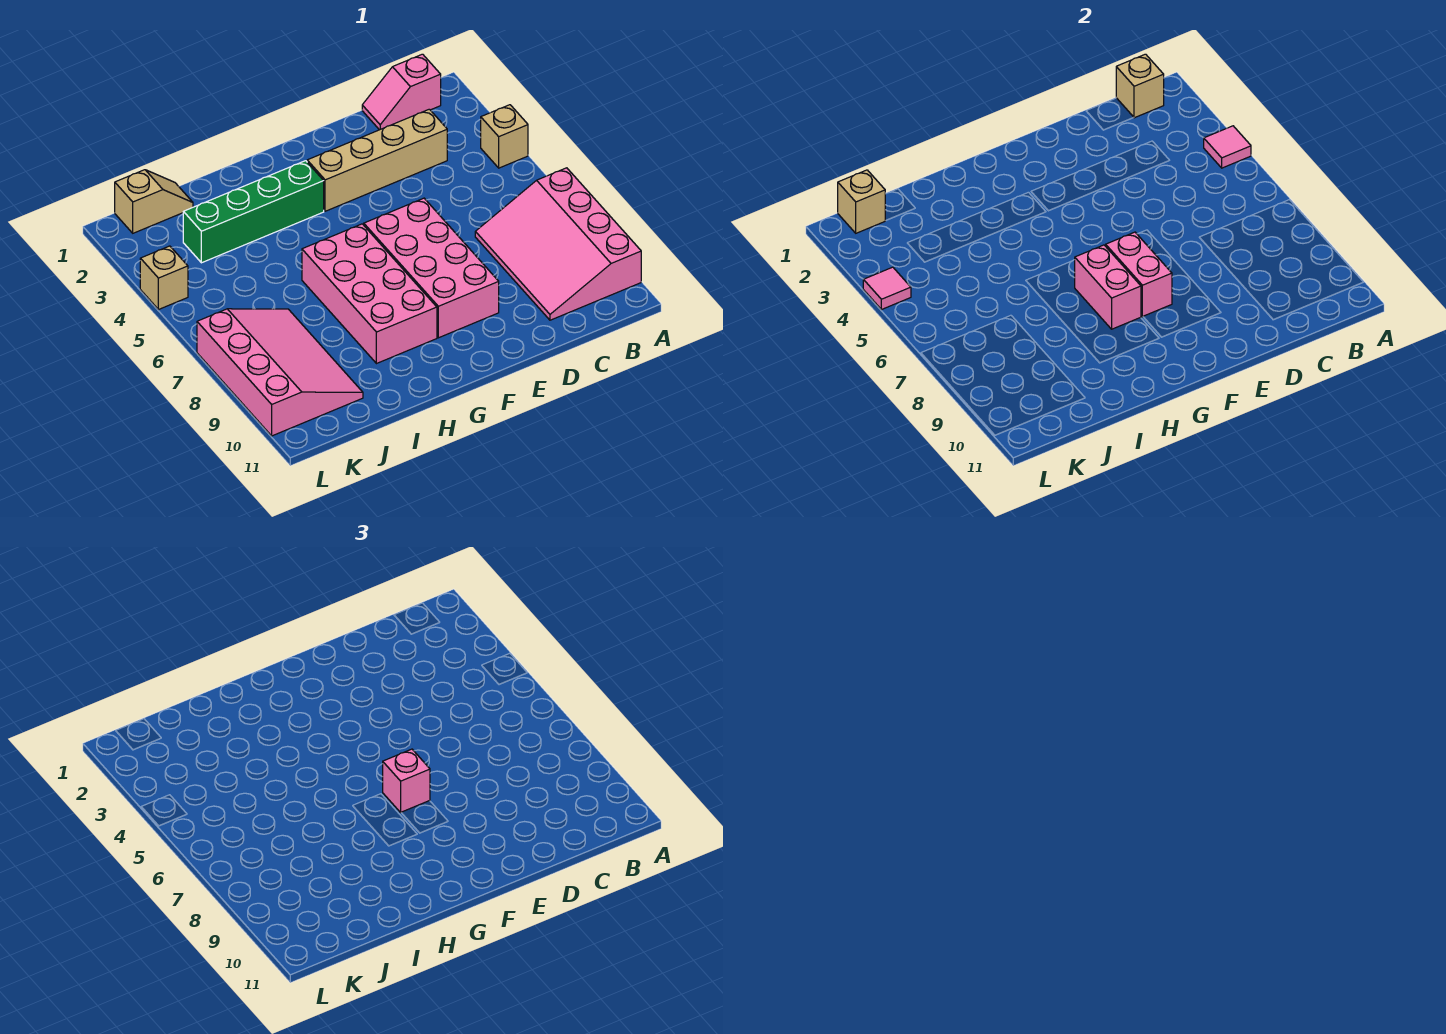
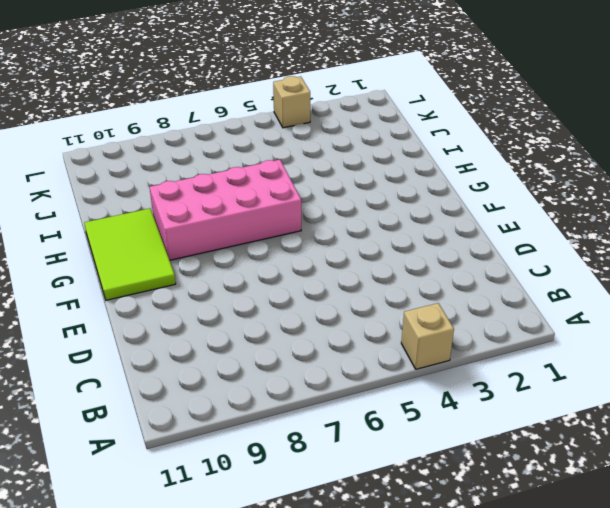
lime tile F10:H11 level 1 -> none
none -> pink slope A7:C10 level 1 top A
none -> pink slope B1:C1 level 1 top B
none -> tan brick C3:F3 level 1

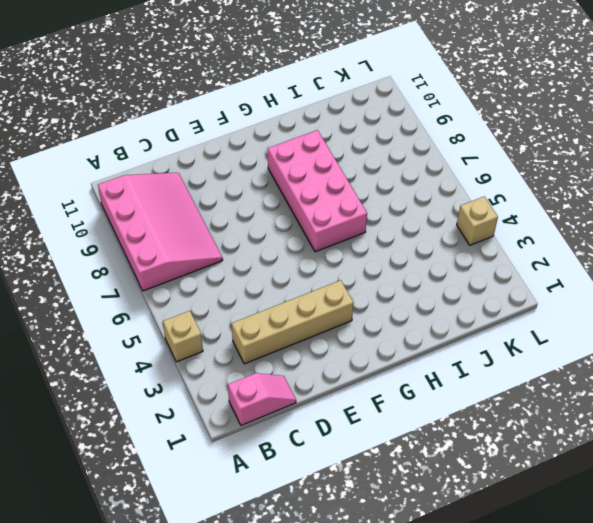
none -> pink brick E6:F9 level 1
none -> green brick G3:J3 level 1
none -> tan slope J1:K1 level 1 top K

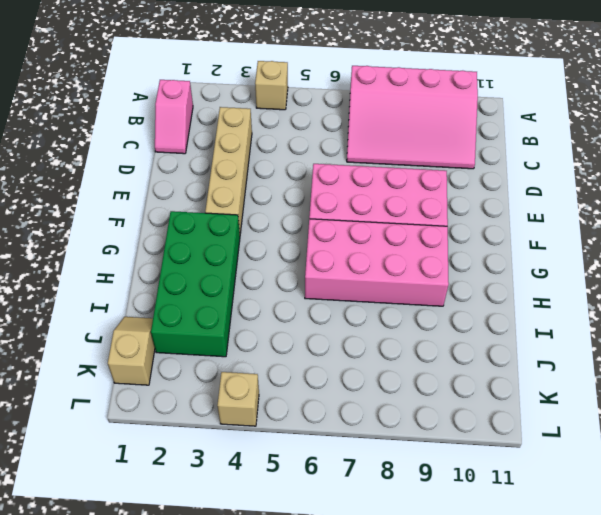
green brick G2:J3 level 1 -> green brick G3:J3 level 1
none -> pink slope J7:L10 level 1 top L
none -> pink tile A4 level 2
none -> tan brick B1 level 2

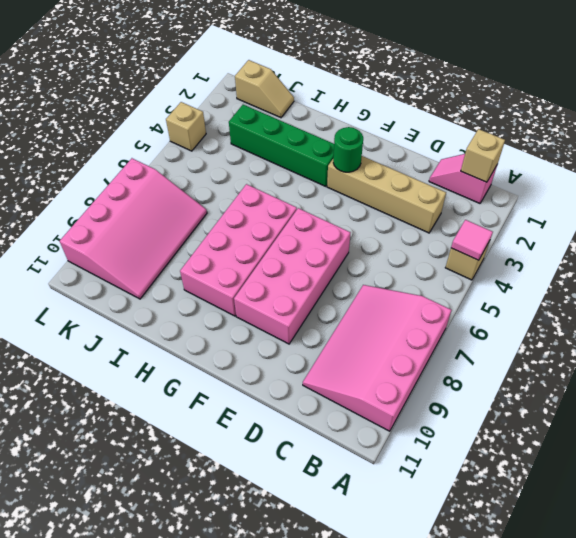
green round brick F3 level 2 -> none
none -> pink brick F7:F8 level 2
none -> pink brick G7:G8 level 2
none -> tan brick K1 level 2

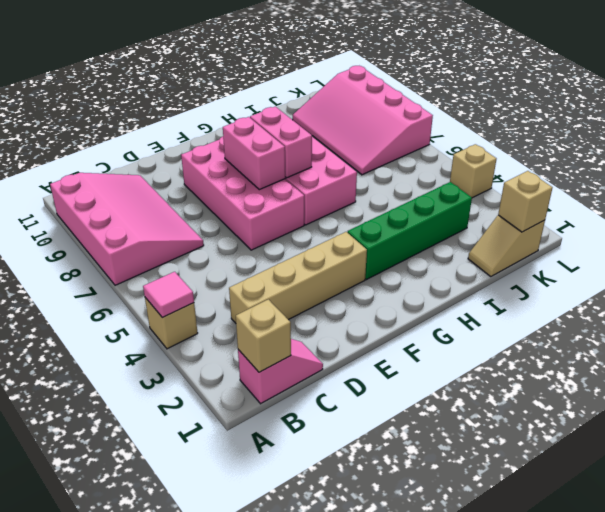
none -> pink tile L4 level 2
none -> pink brick F7 level 3

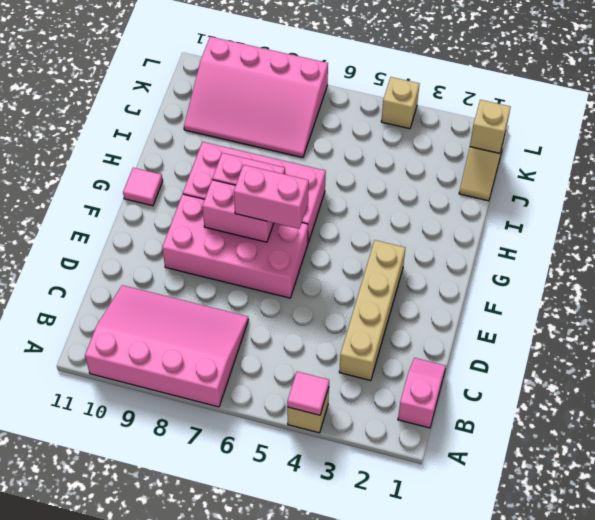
pink brick F6:F7 level 3 -> pink brick F7 level 3
pink tile G11 level 1 -> pink tile L4 level 2
none -> green brick G3:J3 level 1
none -> tan brick B1 level 2

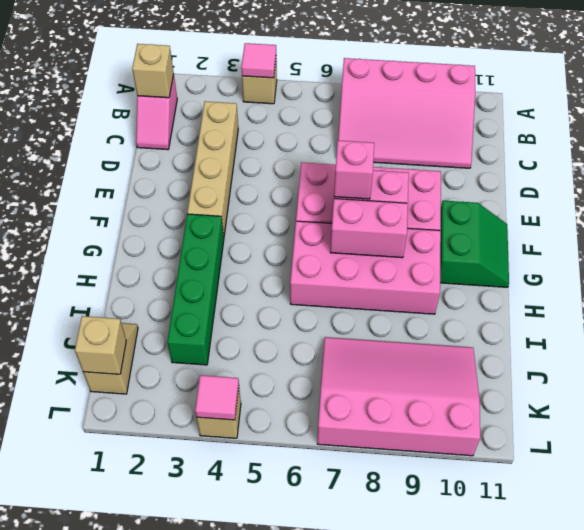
green slope F10:G11 level 1 top 10 -> none

